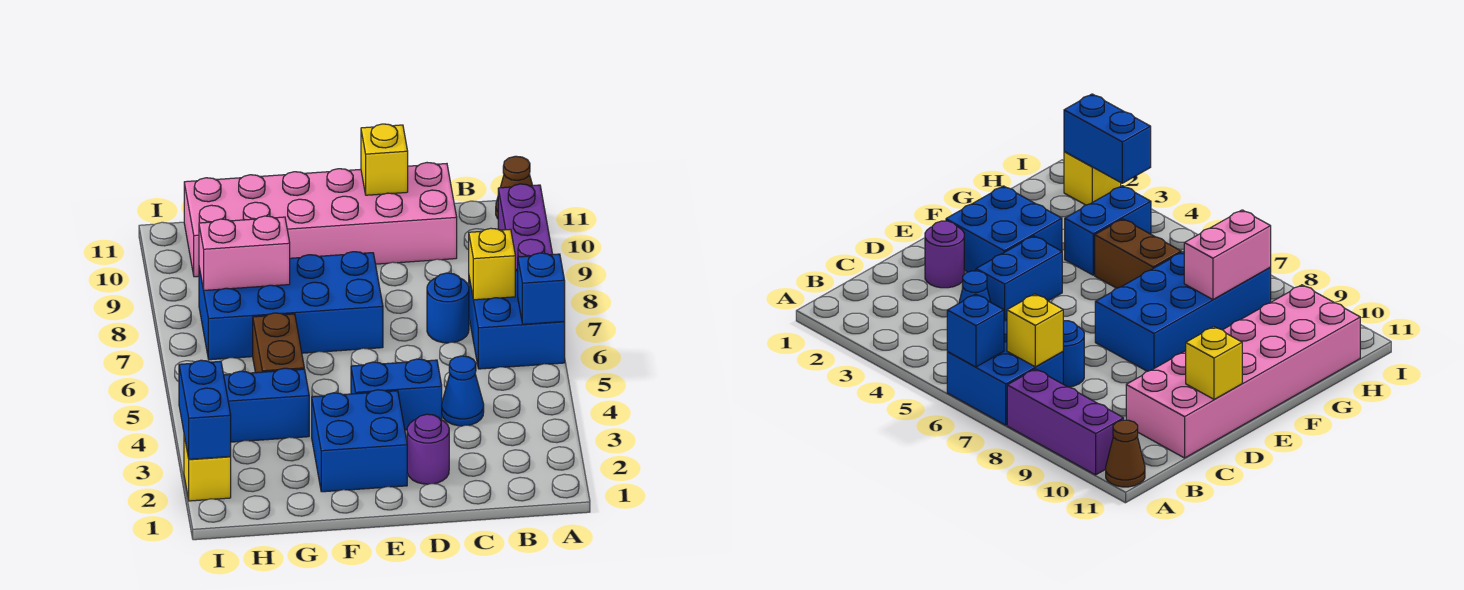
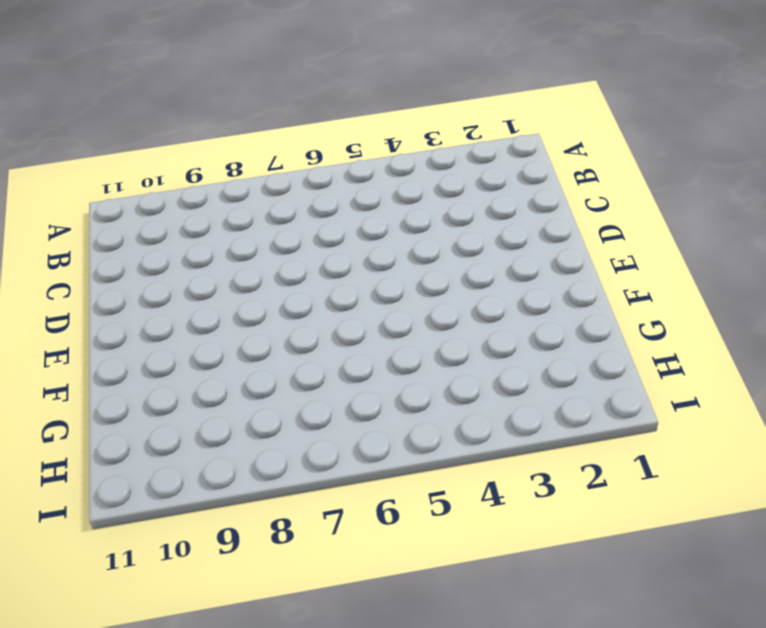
none -> blue brick A6:B7 level 1
none -> purple brick A8:A10 level 1
none -> brown cone A11 level 1

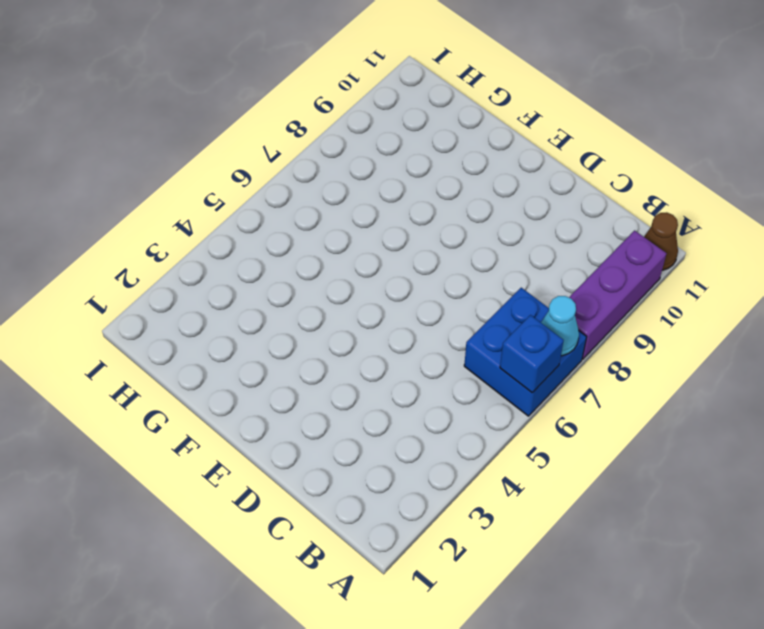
cyan cone A7 level 2 -> none
none -> blue cone C4 level 1
none -> blue round brick C7 level 1
none -> pink brick C10:H11 level 1

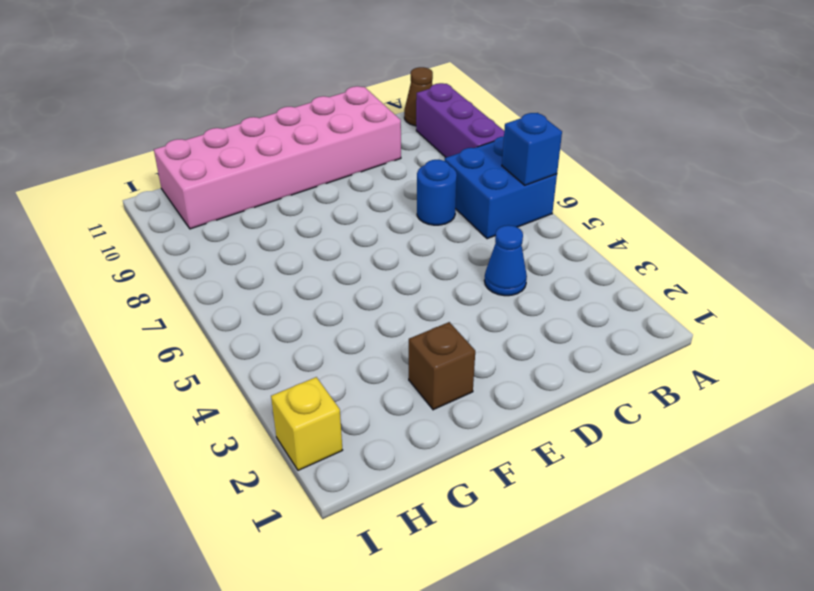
brown brick F2 level 1 -> blue brick E2:F3 level 1
none -> purple round brick D2 level 1
none -> blue brick D4:E4 level 1
none -> blue brick E7:H8 level 1

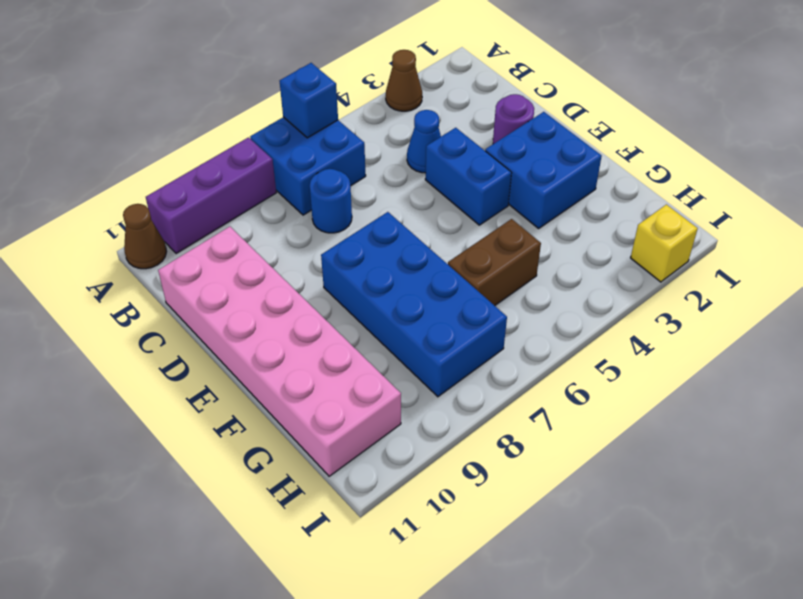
brown cone A3 level 1 -> none
none -> blue brick G4:H4 level 1
none -> yellow brick B7 level 2
none -> yellow brick D11 level 2

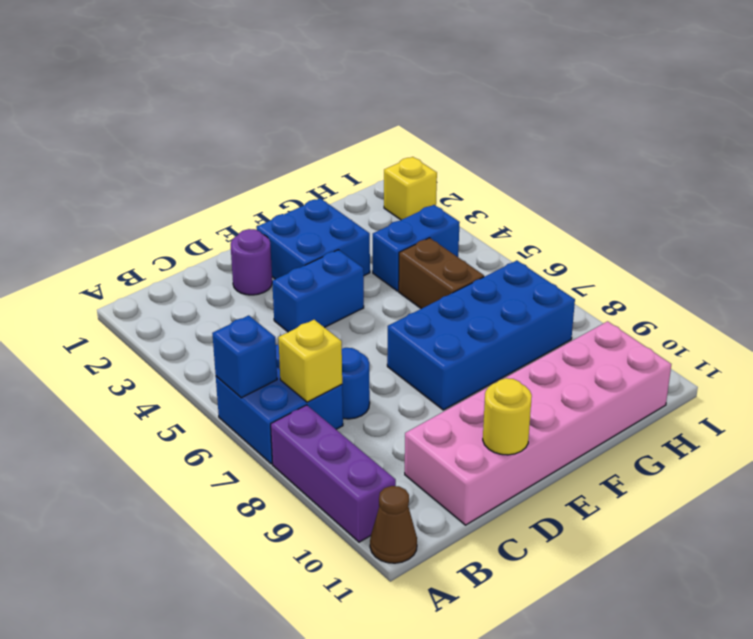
yellow round brick D11 level 2 -> yellow brick D11 level 2
none -> blue cone C4 level 1
none -> pink brick G8:H8 level 2
none -> blue brick I2:I3 level 2

